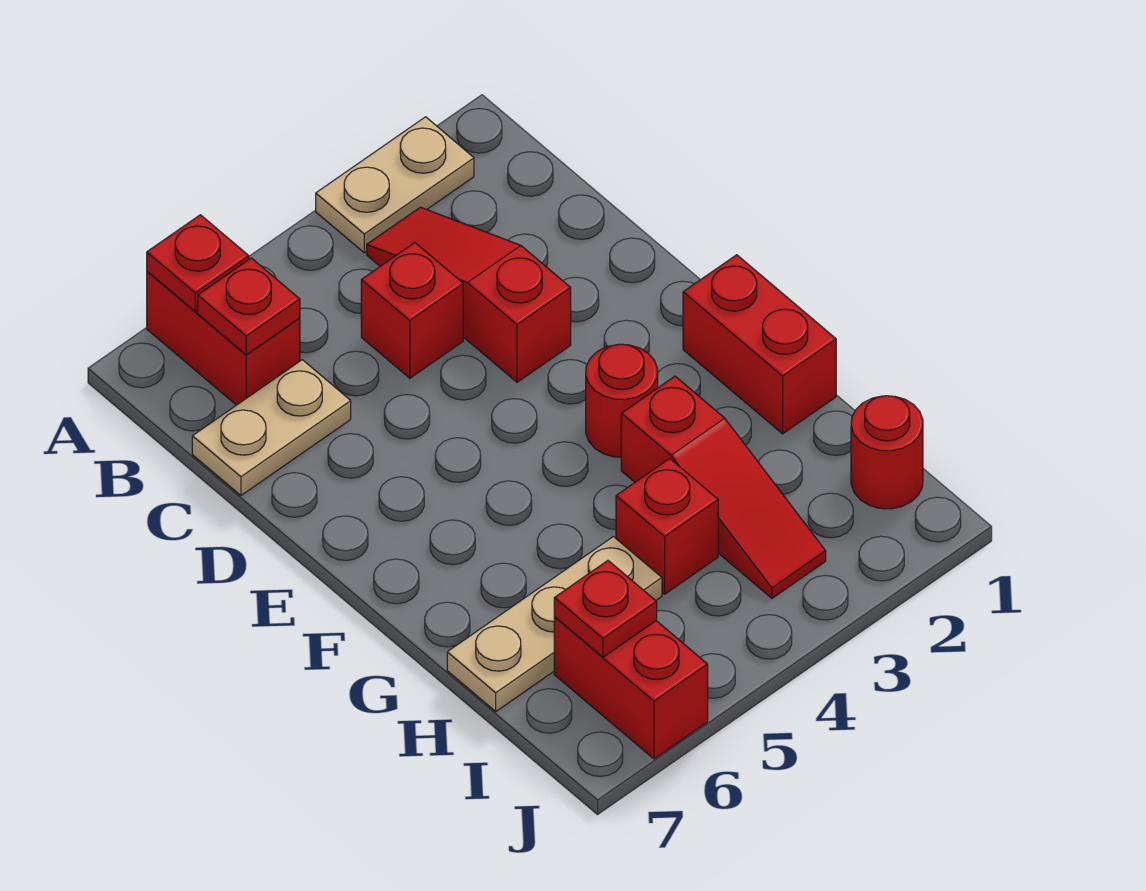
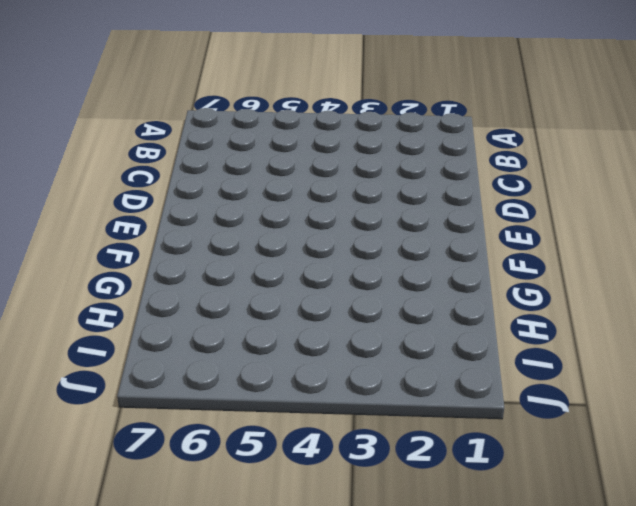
none -> tan plate A2:A3 level 1
none -> red brick A6:B6 level 1
none -> red slope B3:D3 level 1 top D

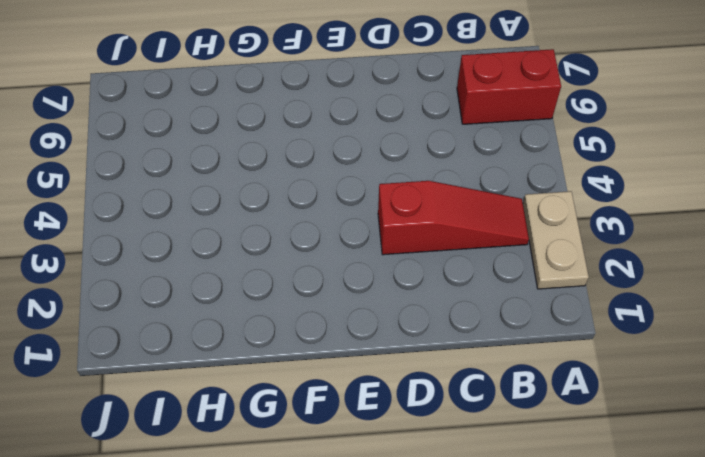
none -> red brick C4 level 1
none -> tan plate C6:C7 level 1
none -> red brick F1:G1 level 1

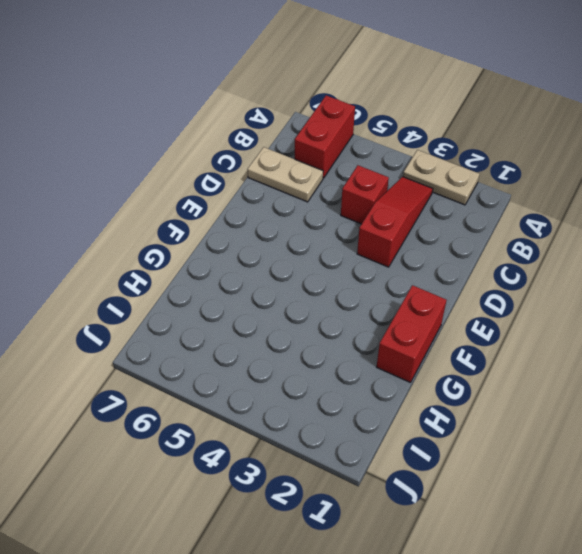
none -> red round brick F3 level 1
none -> red slope G3:I3 level 1 top G
none -> red brick H4 level 1

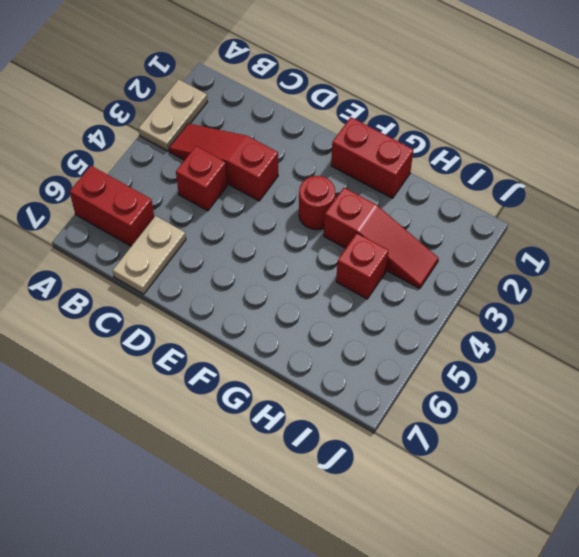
none -> tan plate H5:H7 level 1
none -> red round brick I1 level 1
none -> red brick I6:J6 level 1

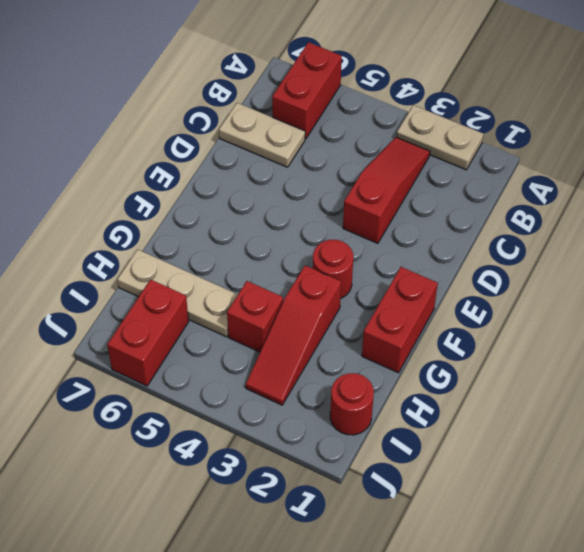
none -> red brick C4 level 1
none -> red plate A6 level 2
none -> red plate B6 level 2

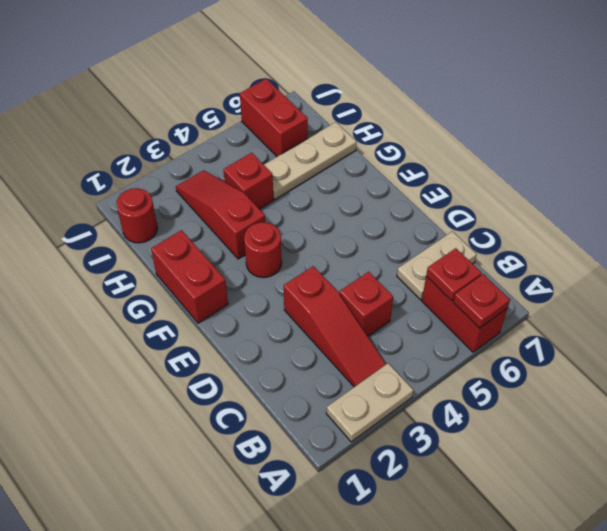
none -> red plate I6 level 2

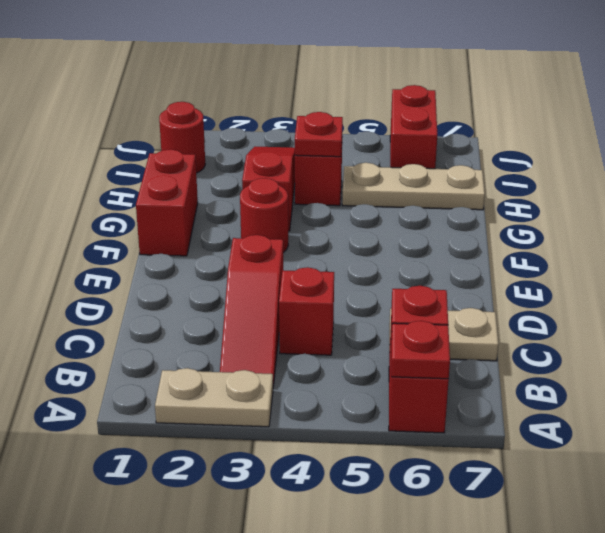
red plate H4 level 2 -> red plate I6 level 2

